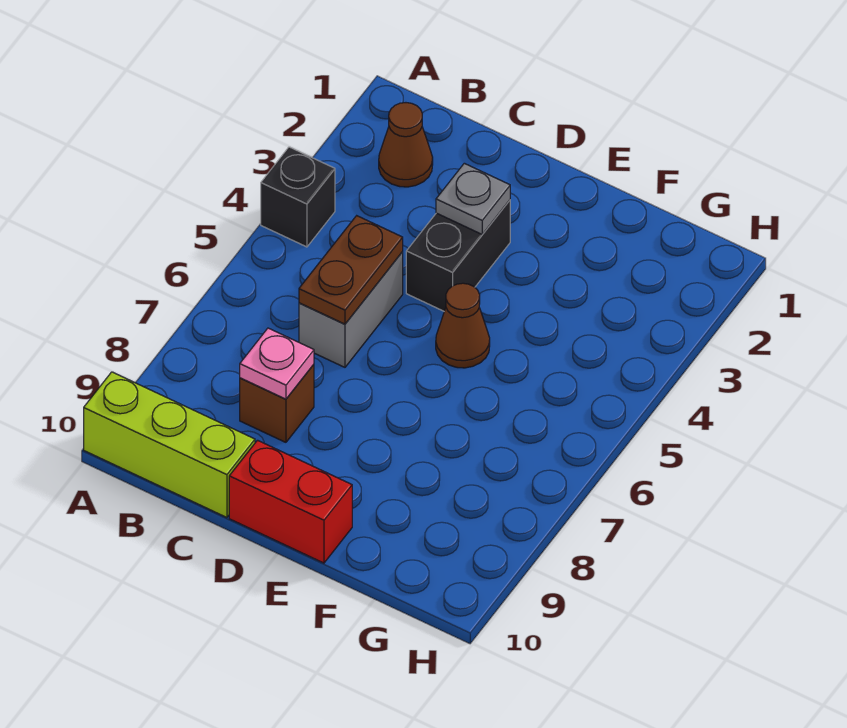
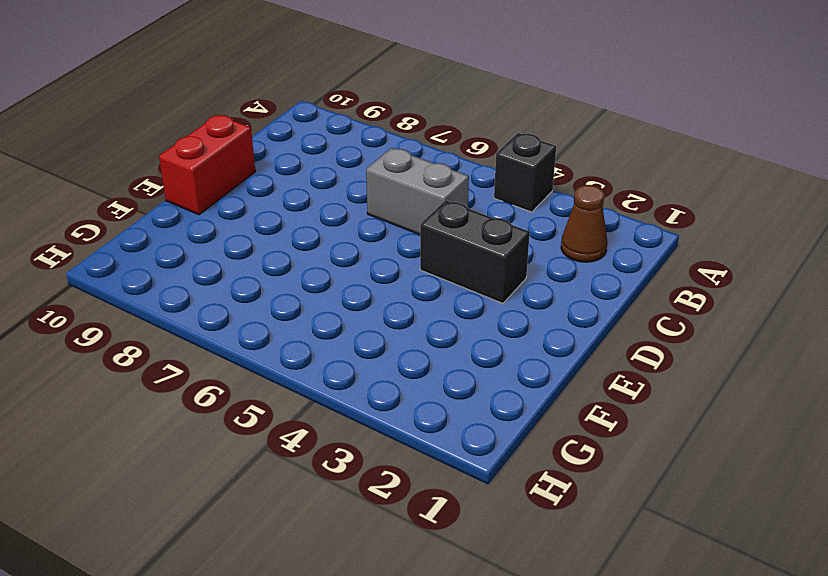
none -> lime brick A10:C10 level 1
none -> brown brick C8 level 1

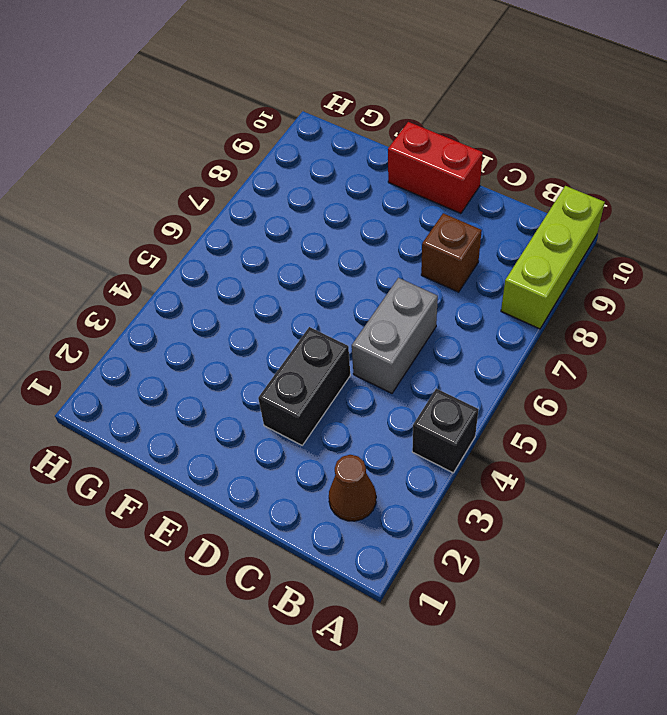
lime brick A8:A10 level 1 -> lime brick A10:C10 level 1
none -> brown cone E5 level 1
none -> brown plate C5:C6 level 2

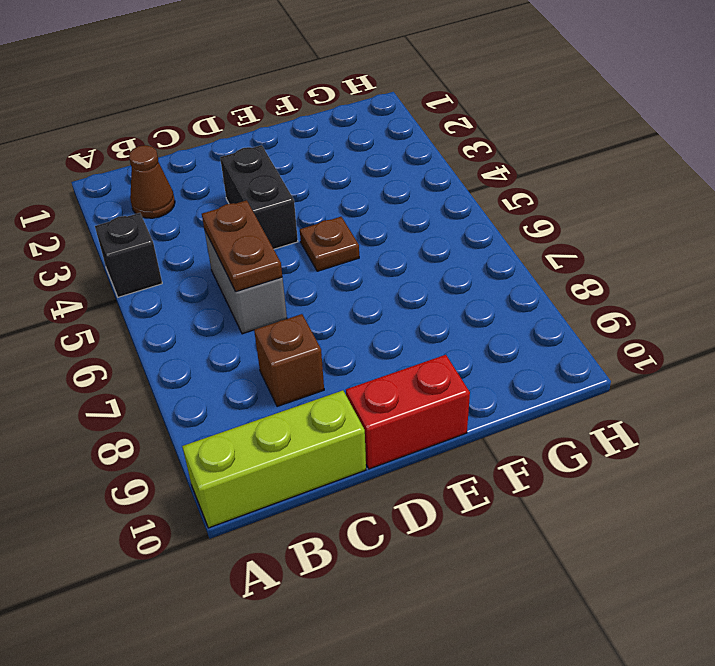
brown plate E5 level 1 -> brown cone E5 level 1
none -> pink plate C8 level 2
none -> grey plate D3 level 2

